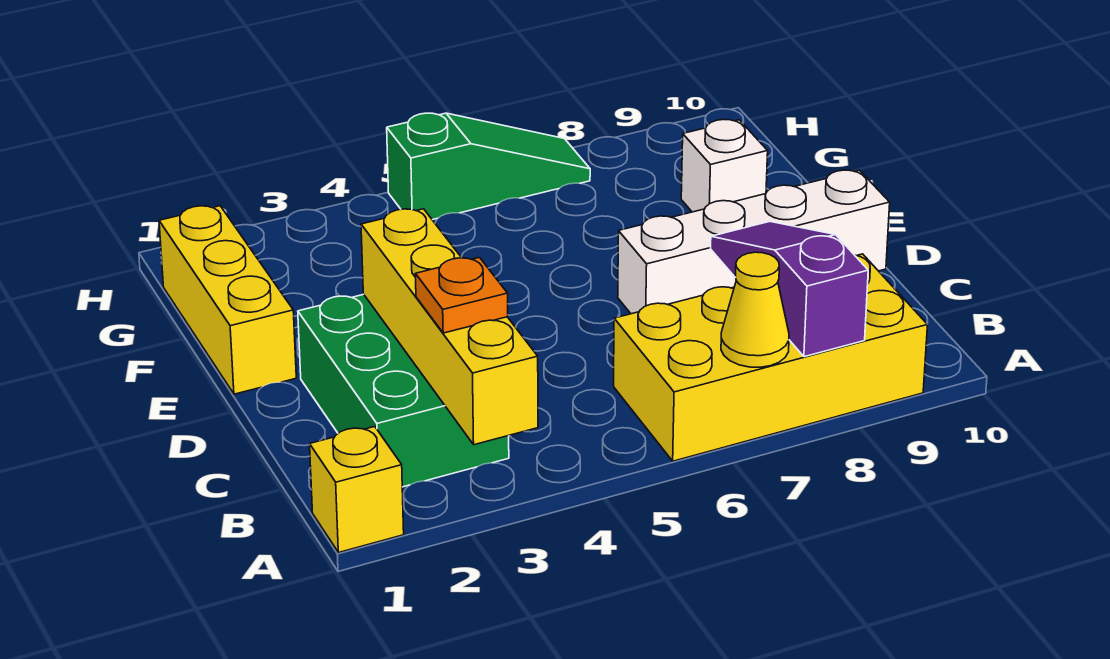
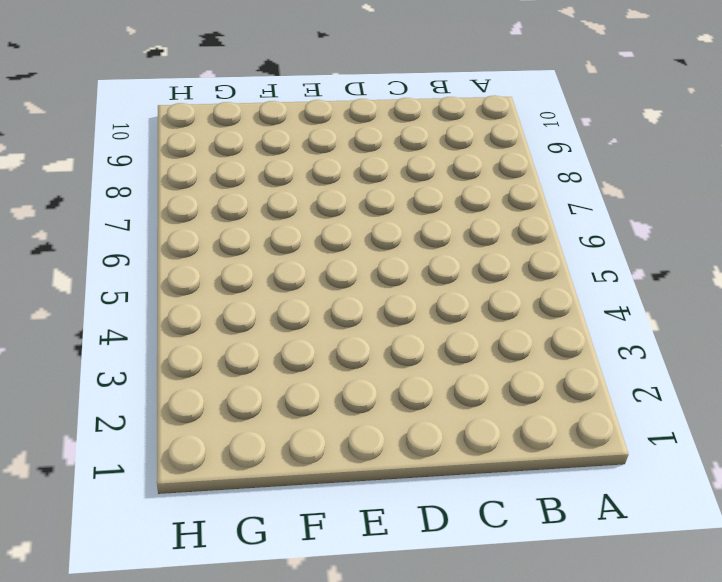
none -> yellow brick A1 level 1
none -> yellow brick A6:B9 level 1

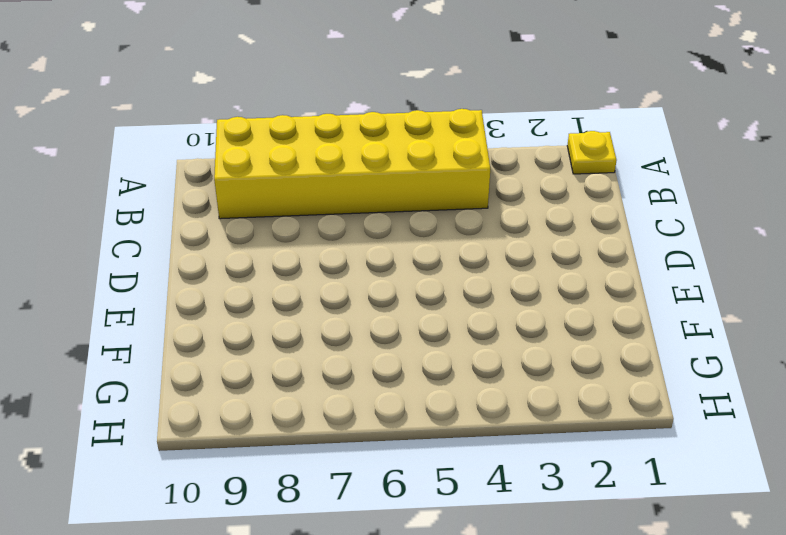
yellow plate A1 level 1 -> yellow brick A1 level 1
yellow brick A4:B9 level 1 -> yellow brick A6:B9 level 1
none -> green brick B2:D3 level 1
none -> white brick D7:D10 level 1

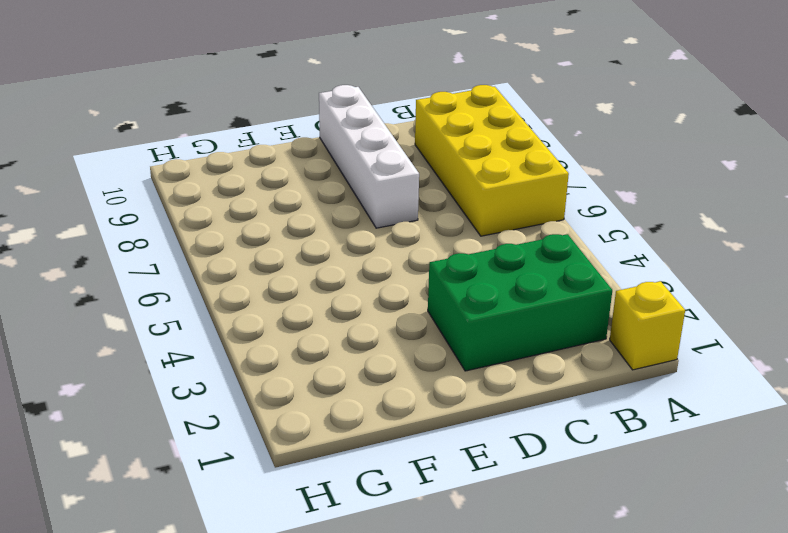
none -> yellow brick E1:G1 level 1
none -> white brick F9 level 1

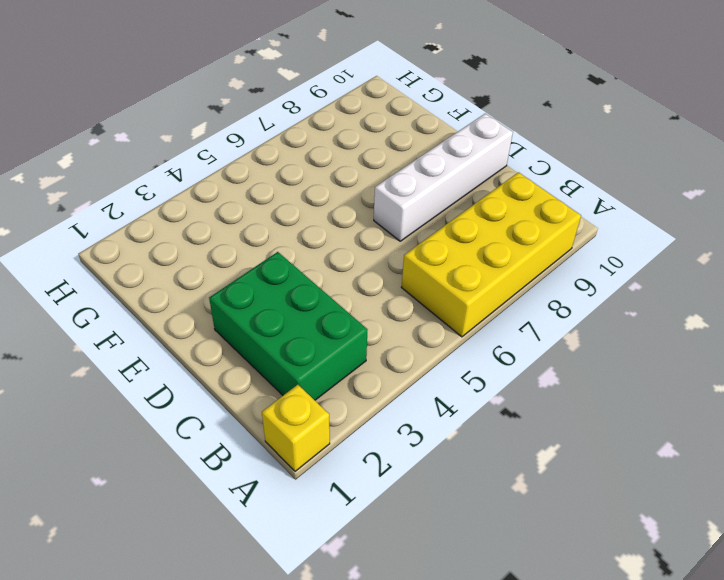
none -> yellow brick E1:G1 level 1
none -> white brick F9 level 1

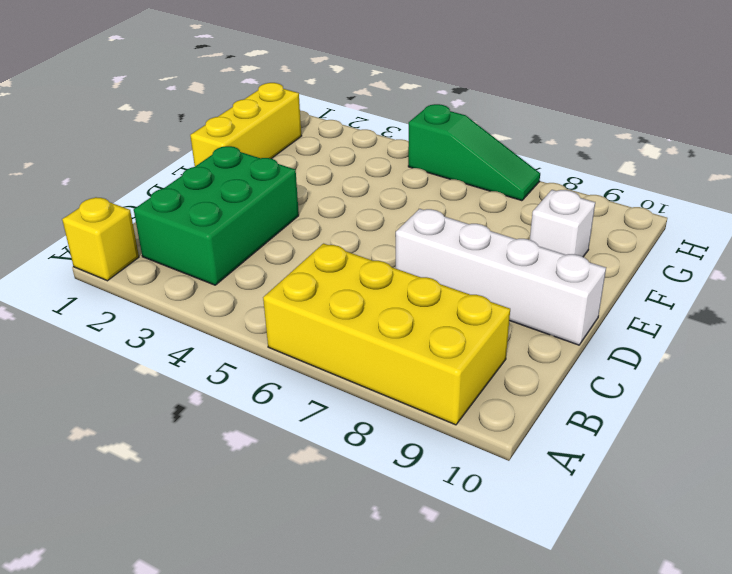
none -> yellow brick A3:D3 level 2
none -> yellow cone A7 level 2

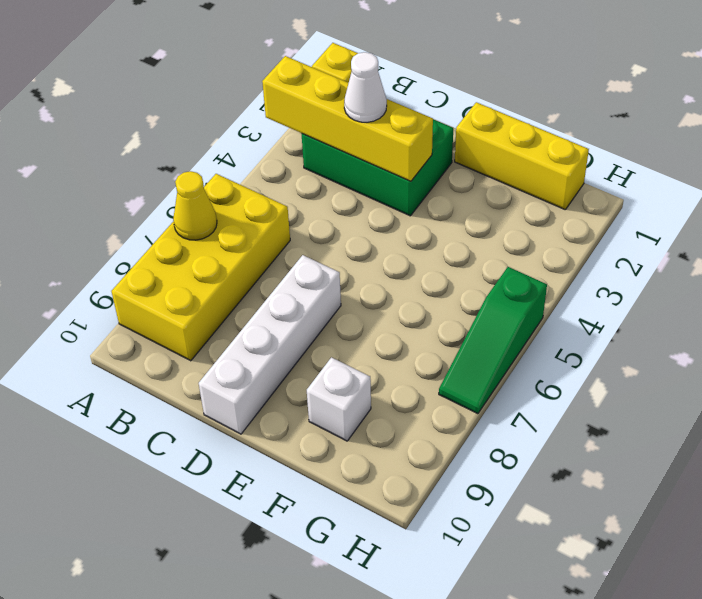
white cone C3 level 3 -> none
none -> purple slope A8:C8 level 2 top A
none -> orange plate B3 level 3

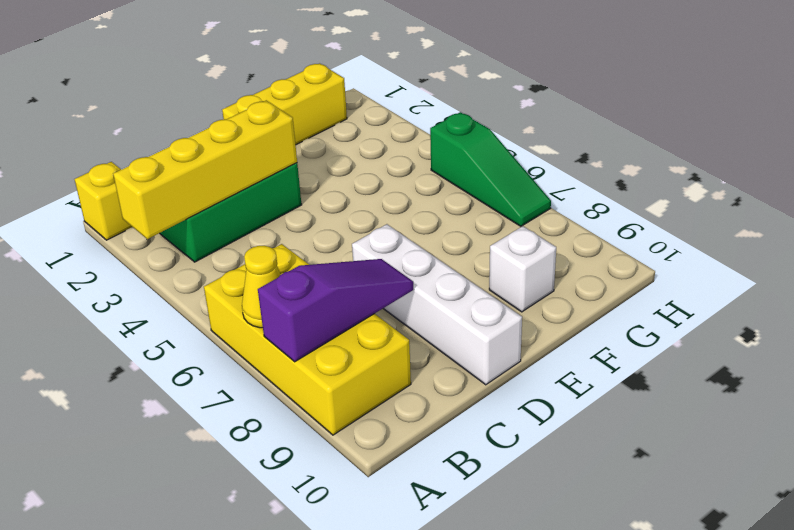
none -> orange plate B3 level 3

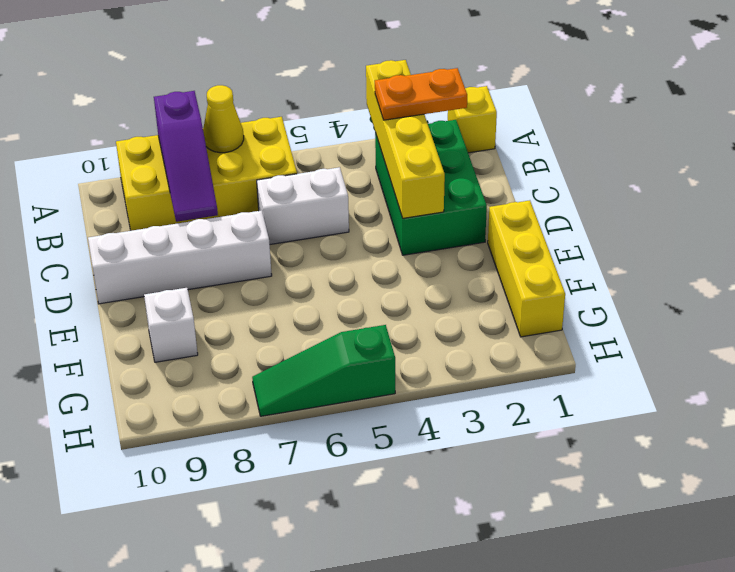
orange plate B2:B3 level 3 -> orange plate B3 level 3
white brick C5:C6 level 1 -> none

